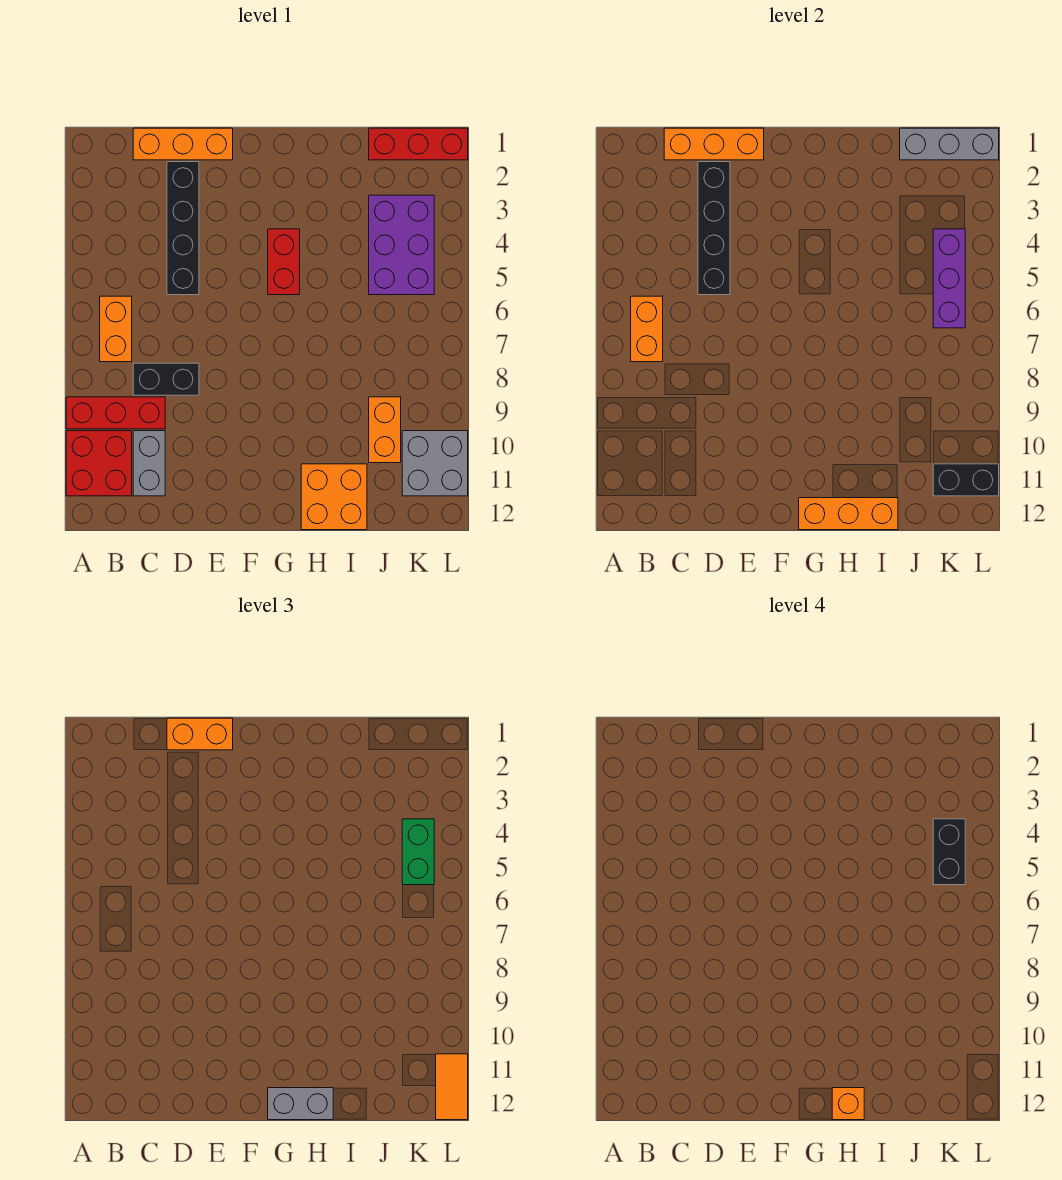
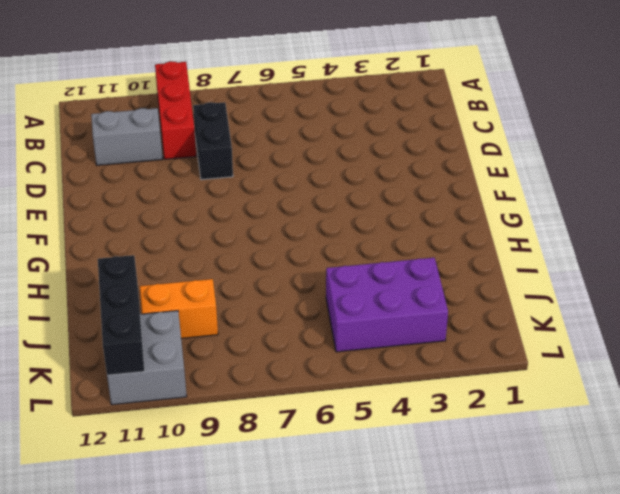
black brick J11:L11 level 2 -> black brick K11:L11 level 2
none -> red brick A10:B11 level 1
none -> orange brick B6:B7 level 1
none -> orange brick C1:E1 level 1

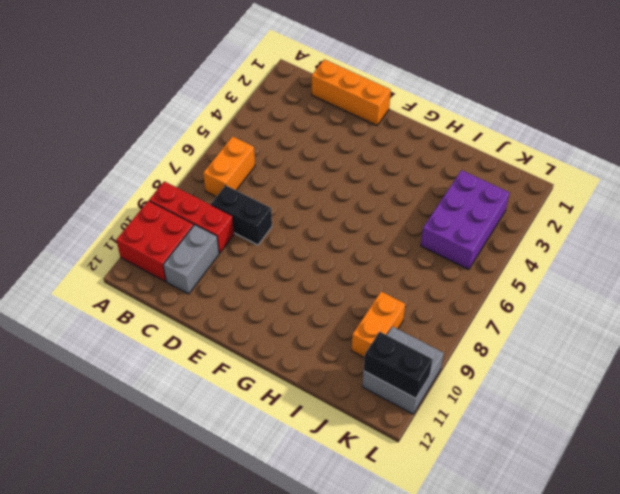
none -> black brick D2:D5 level 1
none -> red brick G4:G5 level 1
none -> orange brick H11:I12 level 1

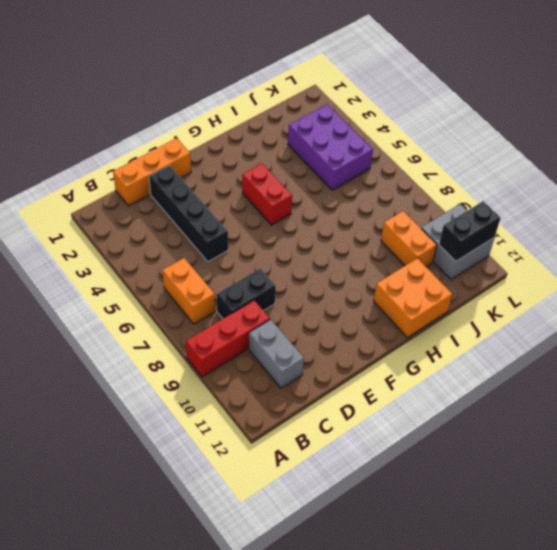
none -> red brick A10:B11 level 1
none -> red brick J1:L1 level 1
none -> orange brick B6:B7 level 2

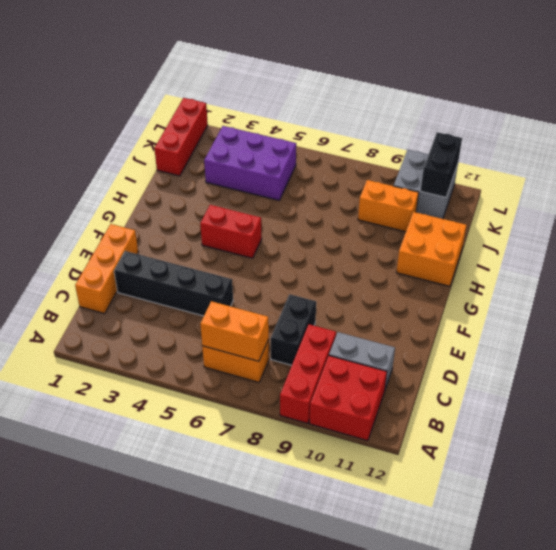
none -> orange brick C1:E1 level 2
none -> black brick D2:D5 level 2
none -> orange brick G12:I12 level 2

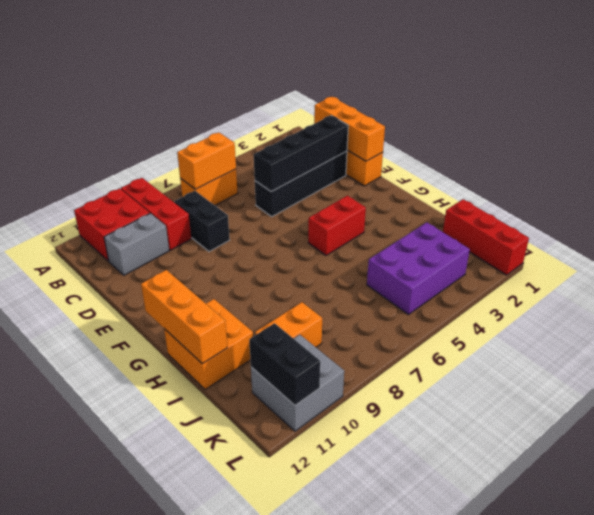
none -> grey brick J1:L1 level 2
none -> purple brick K4:K6 level 2
none -> orange brick D1:E1 level 3

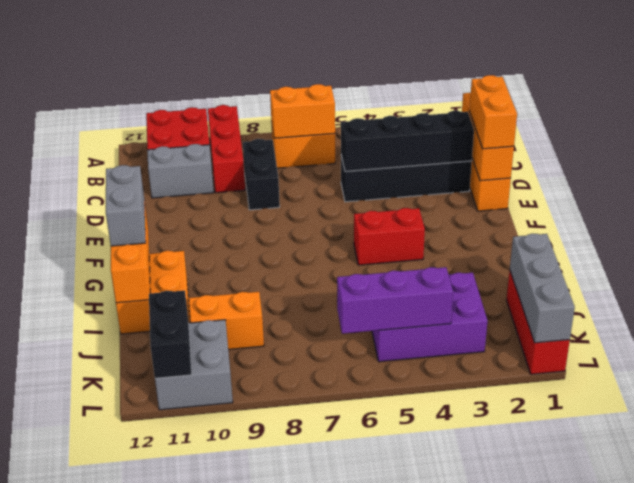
none -> green brick K4:K5 level 3
none -> orange tile L11:L12 level 3
none -> orange brick H12 level 4

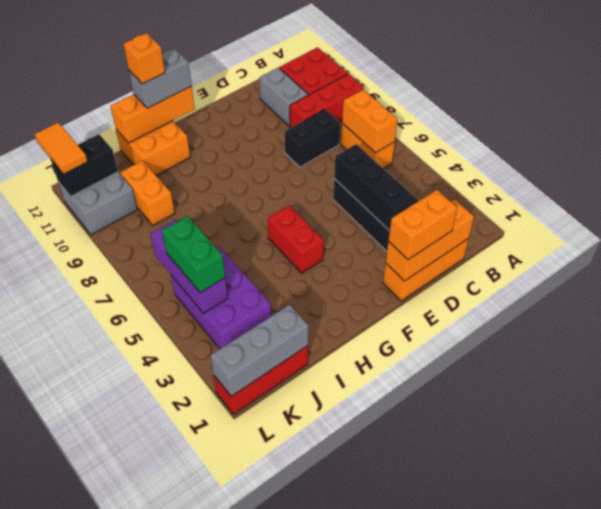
none -> black brick K4:K5 level 4

